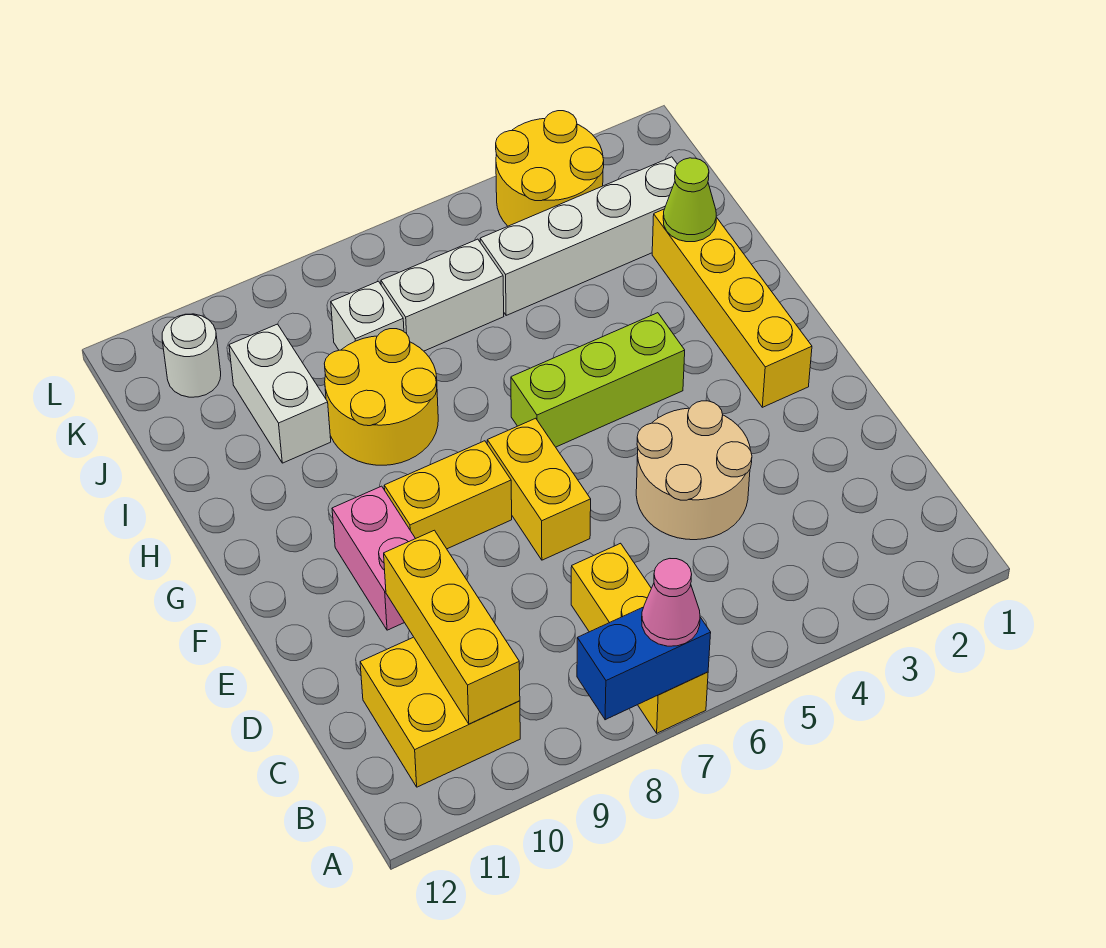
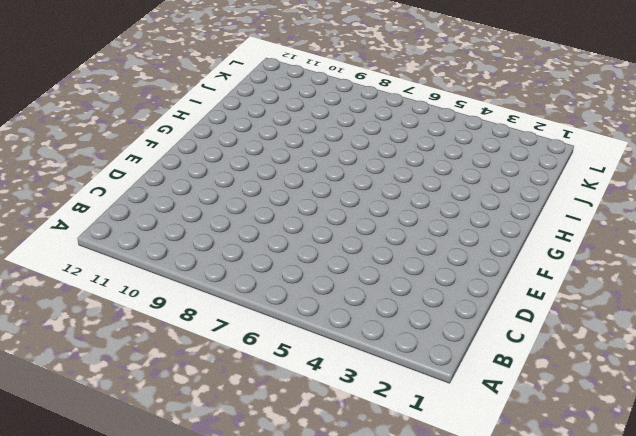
none -> yellow brick A7:C7 level 1
none -> yellow brick B10:C11 level 1
none -> tan round brick D4:E5 level 1

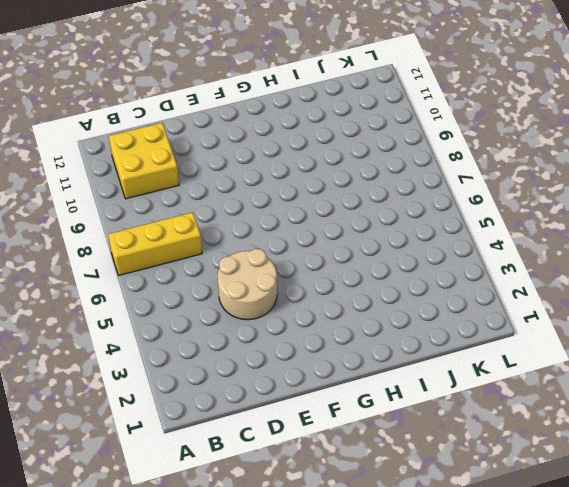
none -> yellow brick E7:F7 level 1
none -> pink brick E10:F10 level 1
none -> yellow brick F2:I2 level 1

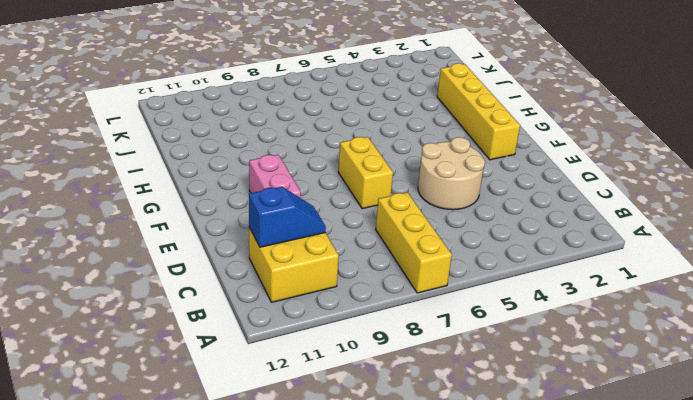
blue slope C10:C11 level 2 top 11 -> yellow brick B10:D10 level 2
none -> yellow brick F8:F9 level 1
none -> lime brick G4:G6 level 1
none -> yellow round brick H8:I9 level 1

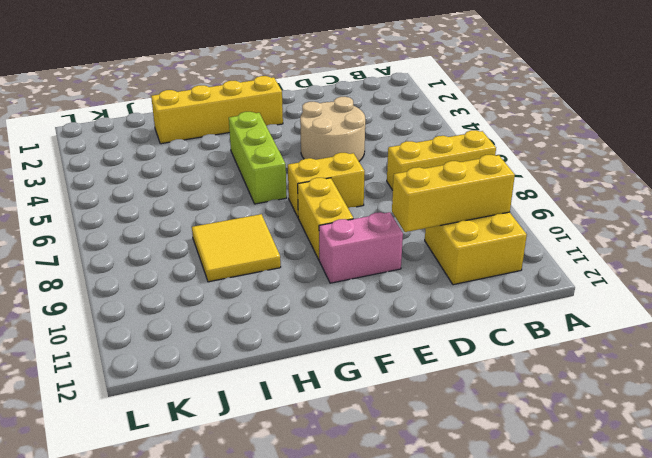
yellow tile H8:I9 level 1 -> yellow round brick H8:I9 level 1
none -> white brick I10:J10 level 1
none -> white brick J2:J5 level 1
none -> white brick J6:J7 level 1

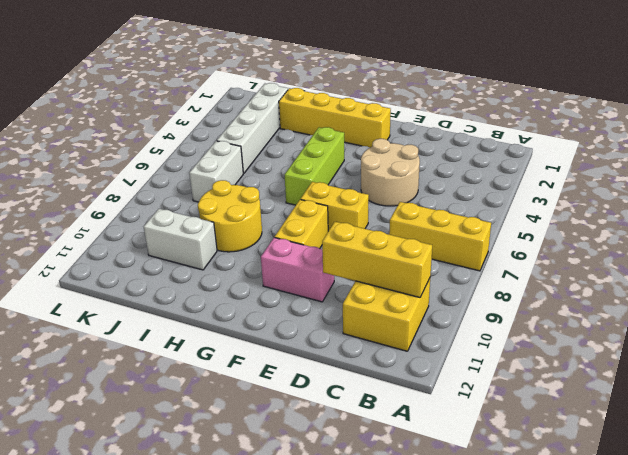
none -> white brick J8 level 1
none -> yellow round brick K3:L4 level 1
none -> white round brick K11 level 1

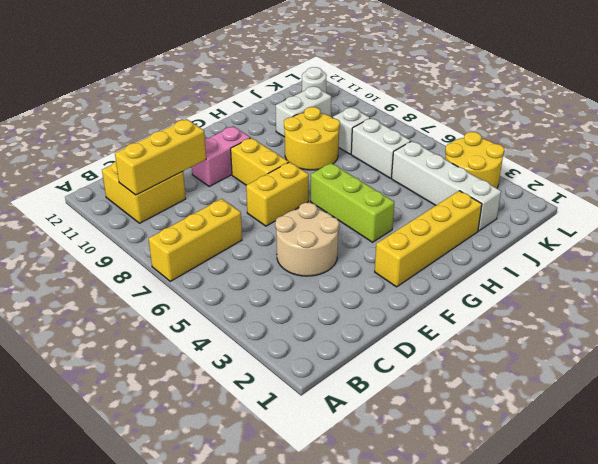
none -> blue brick A7:A8 level 2
none -> lime cone I2 level 2
none -> pink cone A7 level 3

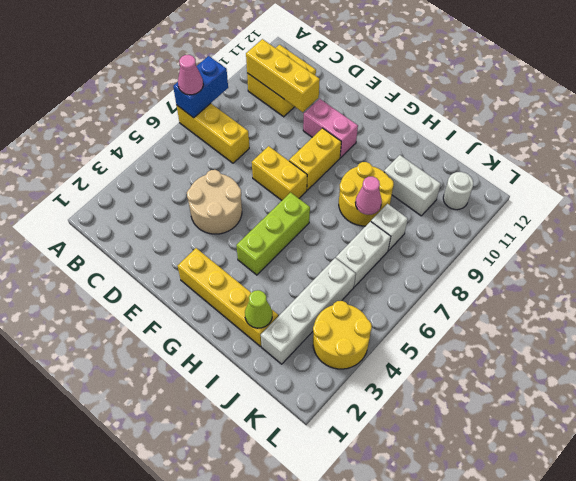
pink cone I8 level 2 -> none

